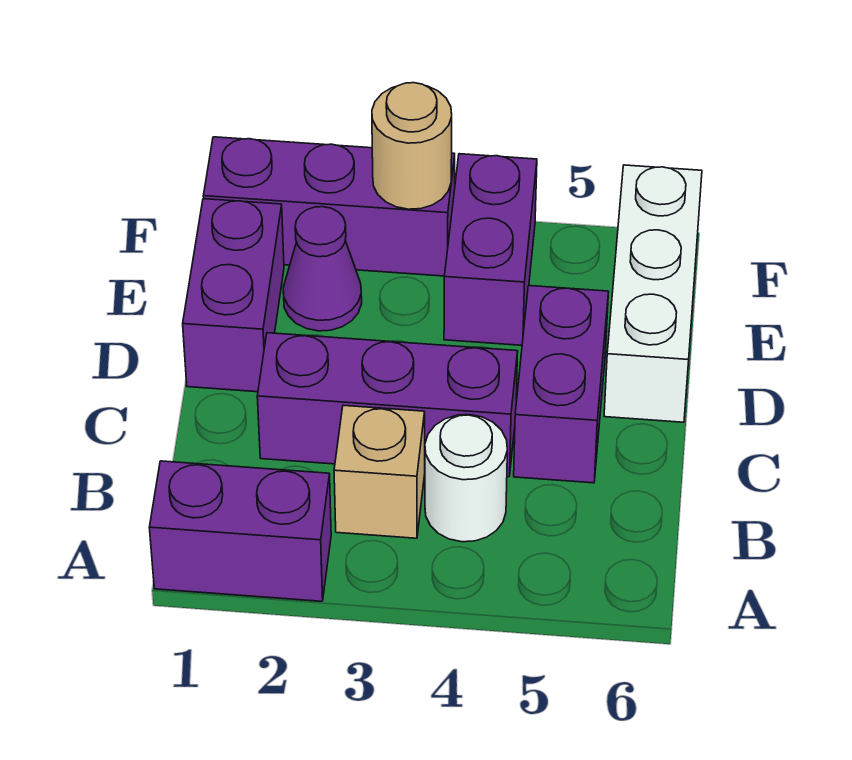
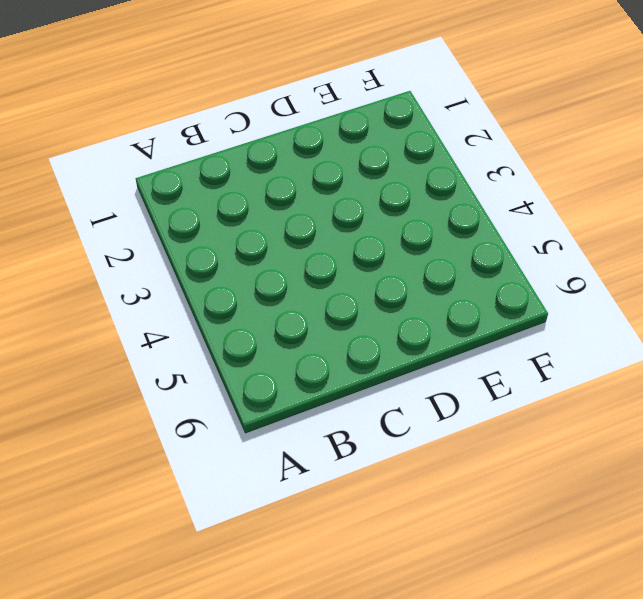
none -> purple brick A1:A2 level 1
none -> tan brick B3 level 1

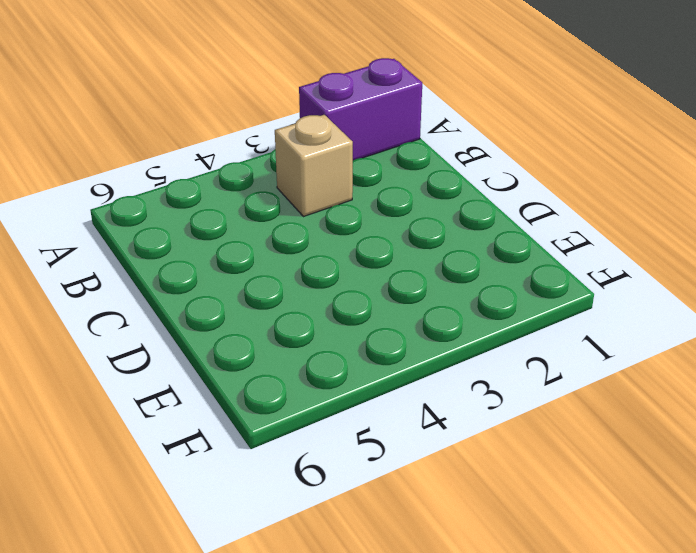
none -> white round brick B4 level 1
none -> purple brick C2:C4 level 1

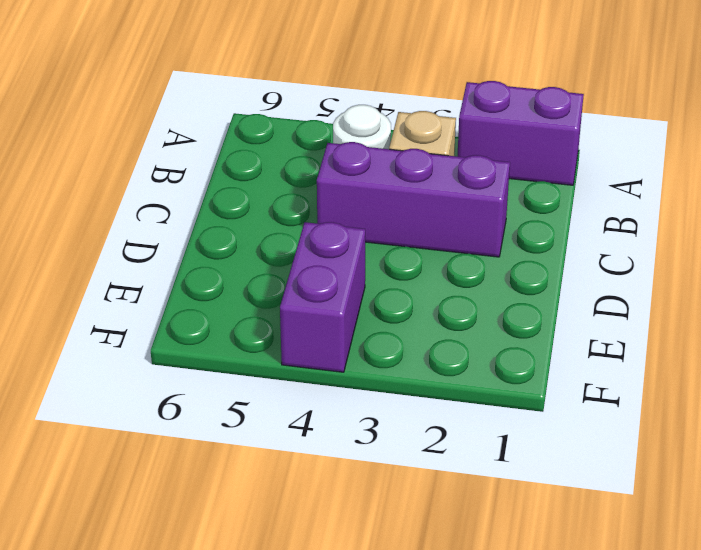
none -> purple brick C5:D5 level 1
none -> purple brick D1:E1 level 1

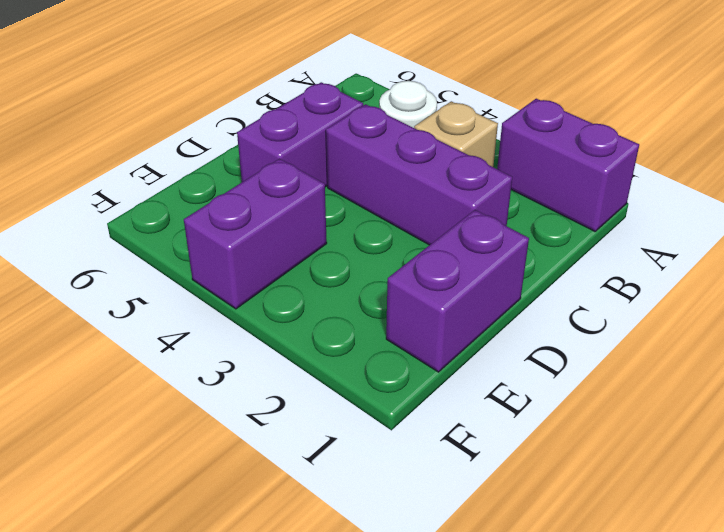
none -> white brick D6:F6 level 1
none -> purple cone E2 level 1

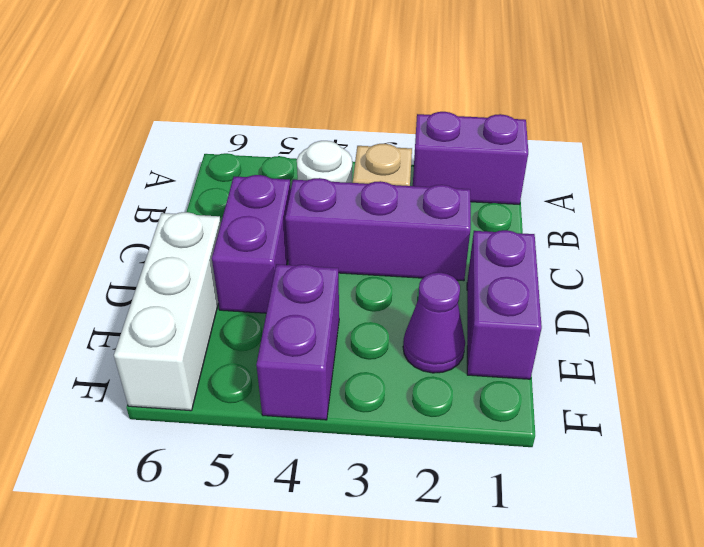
none -> purple brick F1:F3 level 1
none -> tan round brick F3 level 2

